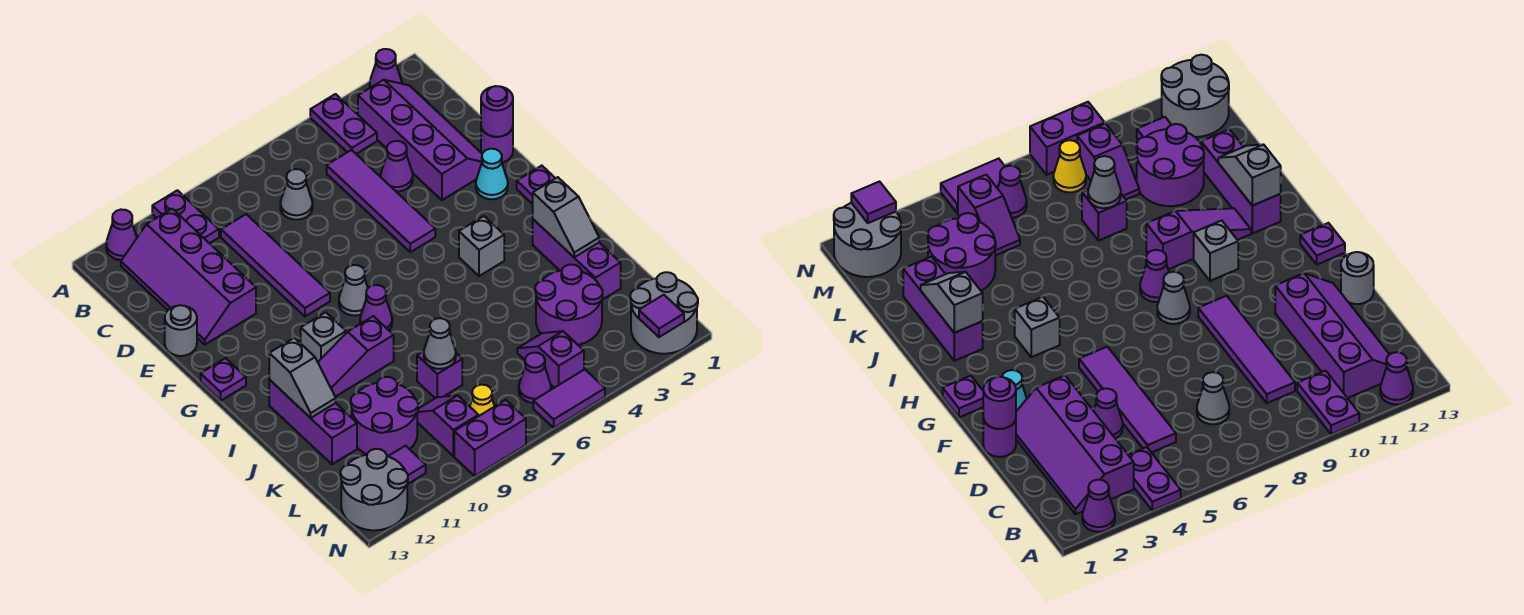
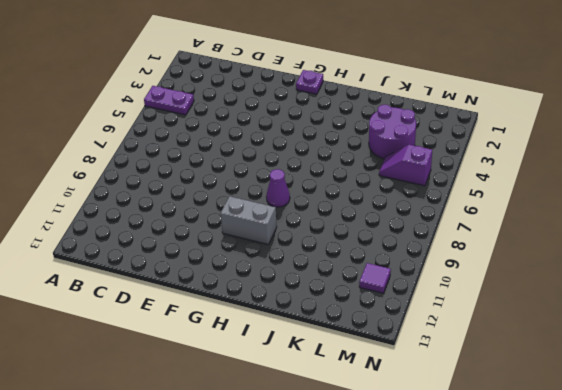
grey brick G10:H10 level 1 -> grey brick H10 level 1
none -> purple cone A2 level 1
none -> purple plate A10:B10 level 1
none -> purple cone A12 level 1
none -> purple slope B2:E3 level 1 top 3

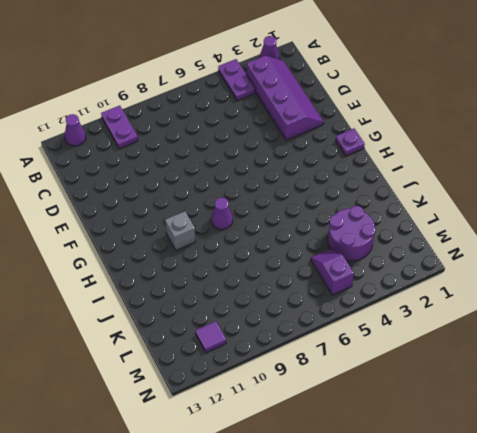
none -> purple slope B11:E12 level 1 top 11
none -> purple tile C5:F5 level 1
none -> grey cone C7 level 1
none -> purple tile C9:F9 level 1

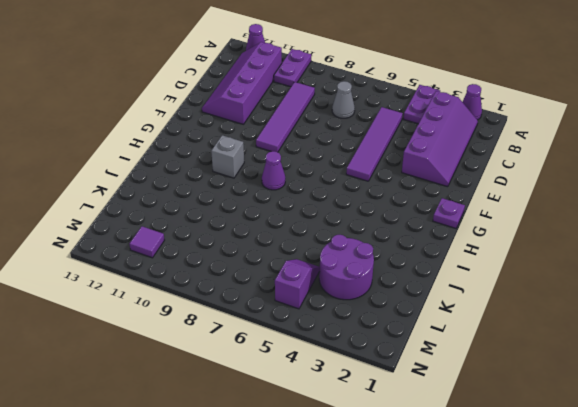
none -> purple cone D4 level 1
none -> purple round brick E1 level 1
none -> grey round brick E13 level 1
none -> cyan cone F2 level 1

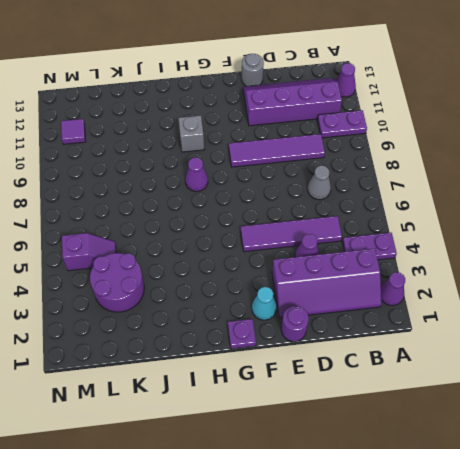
none -> grey cone G8 level 1
none -> purple plate G13 level 1
none -> grey brick H4 level 1
none -> purple brick I2:K2 level 1

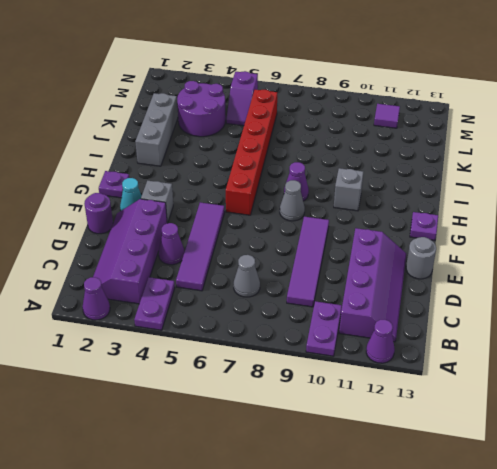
grey brick F3 level 1 -> grey brick H4 level 1
red brick G6:L6 level 1 -> none
grey brick I2:K2 level 1 -> purple brick I2:K2 level 1
none -> purple slope I9:I11 level 1 top 9
none -> purple brick I12:K12 level 1
none -> purple brick K8 level 1
none -> purple round brick K10:L11 level 1

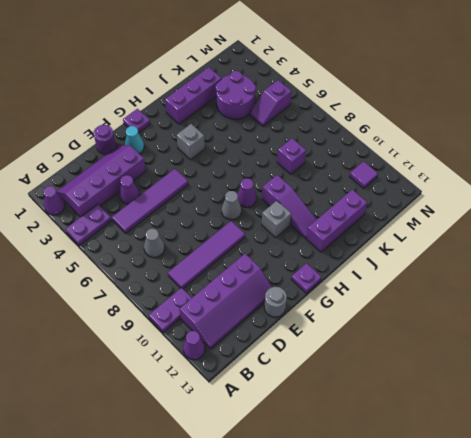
none -> purple round brick K10:L11 level 1
none -> purple slope L9:M9 level 1 top M
none -> grey round brick M1:N2 level 1
none -> purple cone M6 level 1

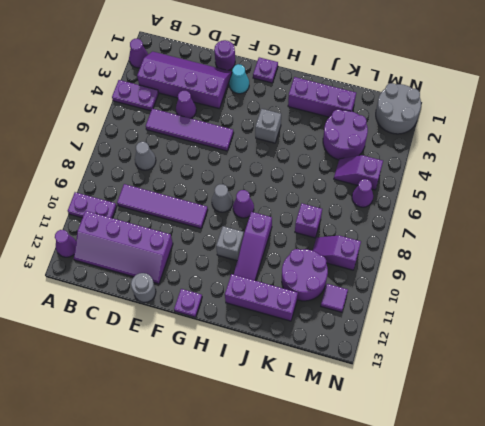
none -> yellow cone M8 level 1
none -> grey round brick M12:N13 level 1
none -> purple tile N5:N6 level 1
none -> purple brick N8:N9 level 1

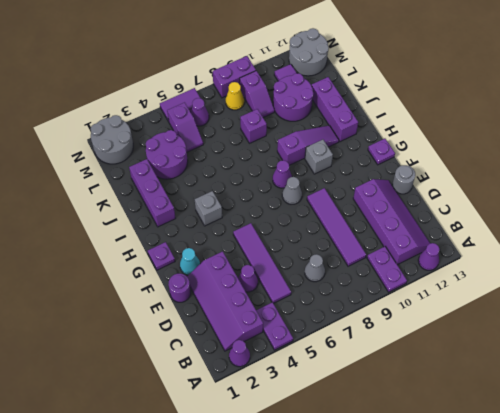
none -> purple round brick E1 level 2
none -> grey slope I2:J2 level 2 top I
none -> grey slope I12:J12 level 2 top I
none -> grey cone K8 level 2

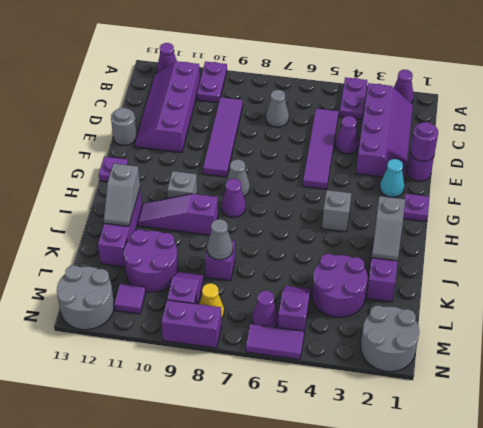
none -> purple tile N2 level 2

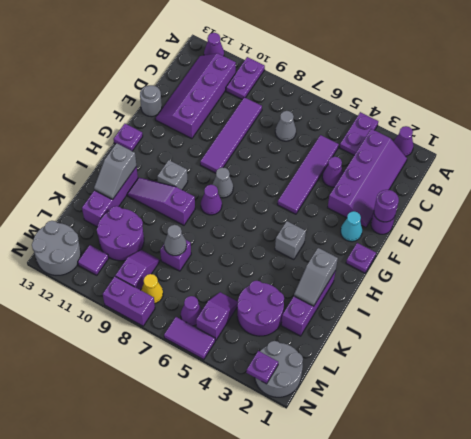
purple plate N2 level 2 -> purple tile N2 level 2

